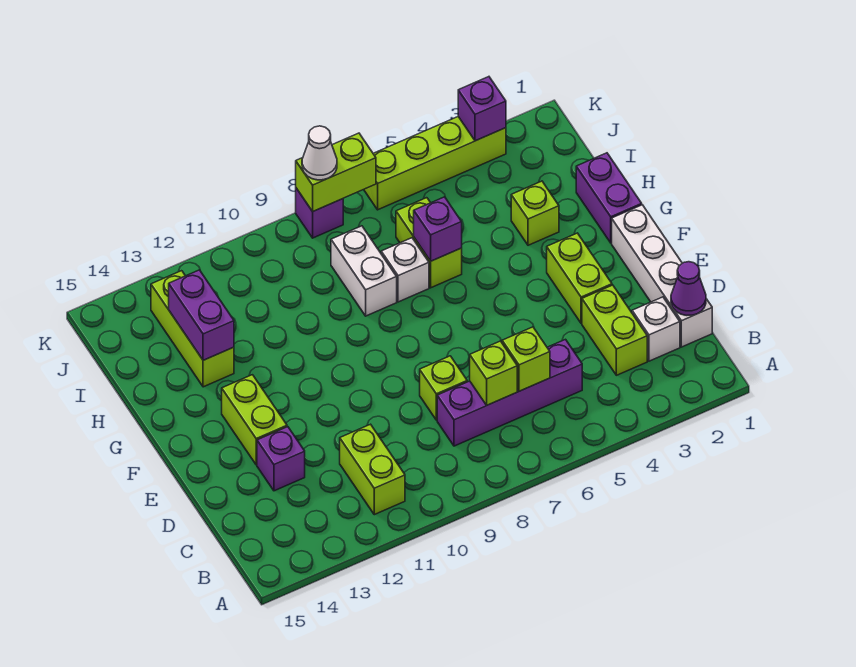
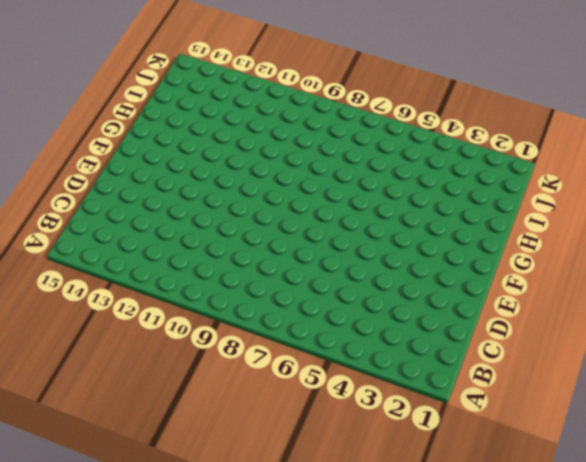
none -> lime brick B11:C11 level 1
none -> white brick C1:F1 level 1
none -> white brick C2 level 1

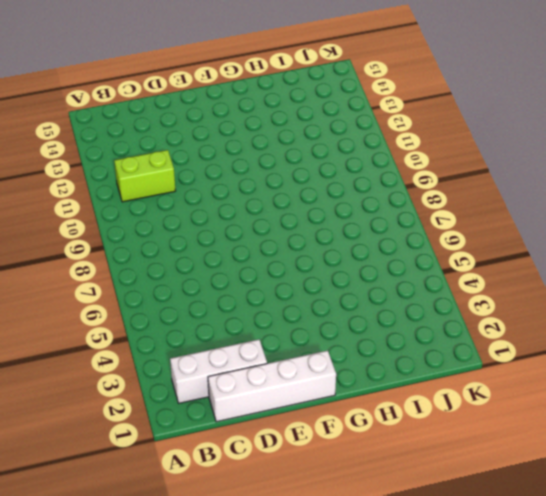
white brick B2:D2 level 1 -> white brick C2 level 1
none -> lime brick C3:D3 level 1
none -> purple brick C5:C8 level 1
none -> lime brick D8 level 1

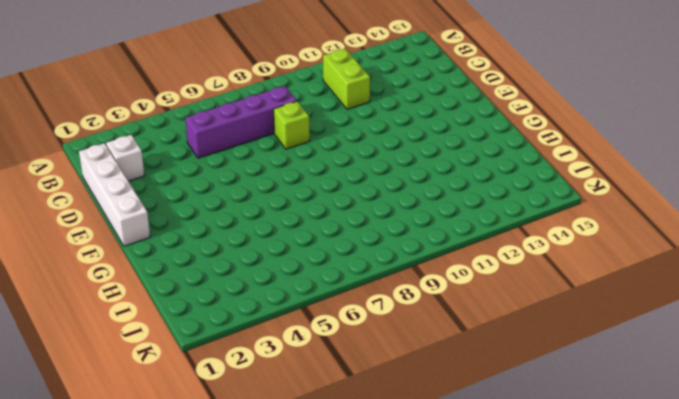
none -> lime brick C3:D3 level 1
none -> purple brick D13 level 1
none -> lime brick E3:F3 level 1

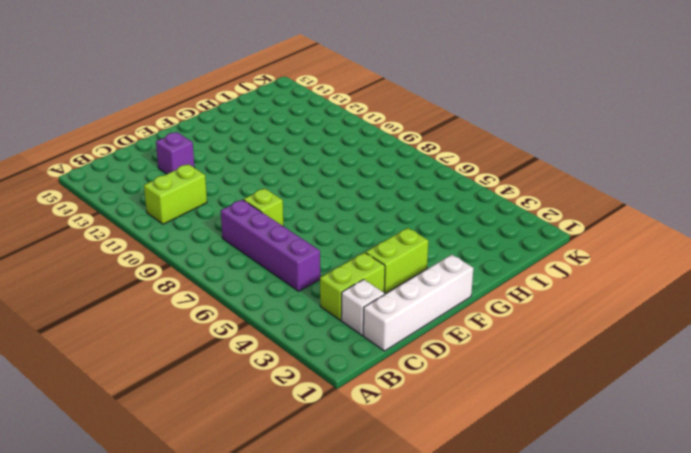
none -> lime brick E13:F13 level 1
none -> purple brick G1:H1 level 1
none -> lime brick H3 level 1

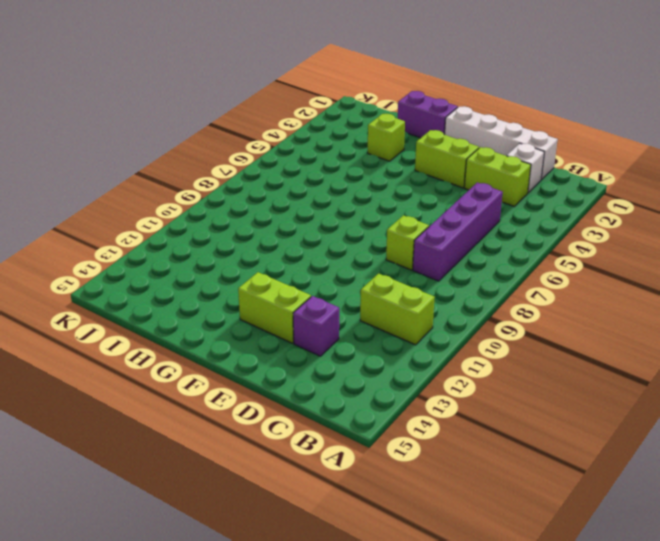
none -> lime brick H6:I6 level 1
none -> white brick H7 level 1
none -> white brick H8:I8 level 1

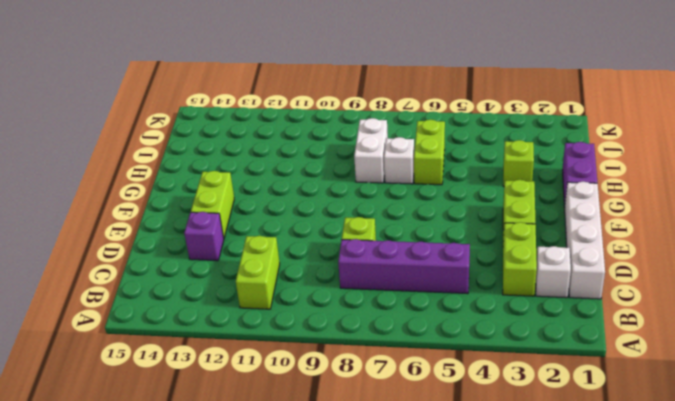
none -> lime brick H13:J13 level 1
none -> lime brick K3:K6 level 1
none -> purple brick K8 level 1

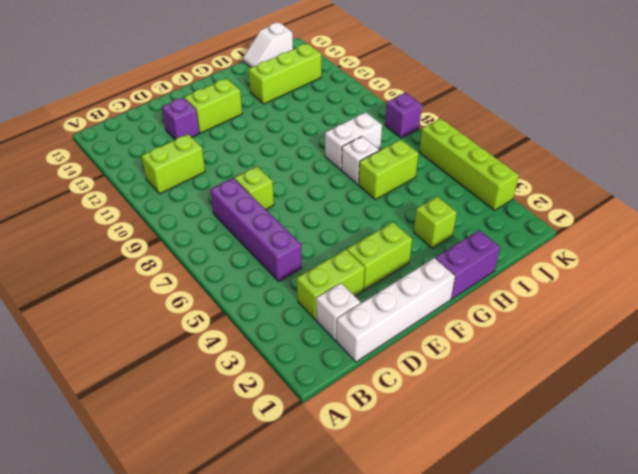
white slope I15:J15 level 1 top J -> none
none -> purple cone C1 level 2
none -> lime brick C6 level 2
none -> lime brick C7 level 2

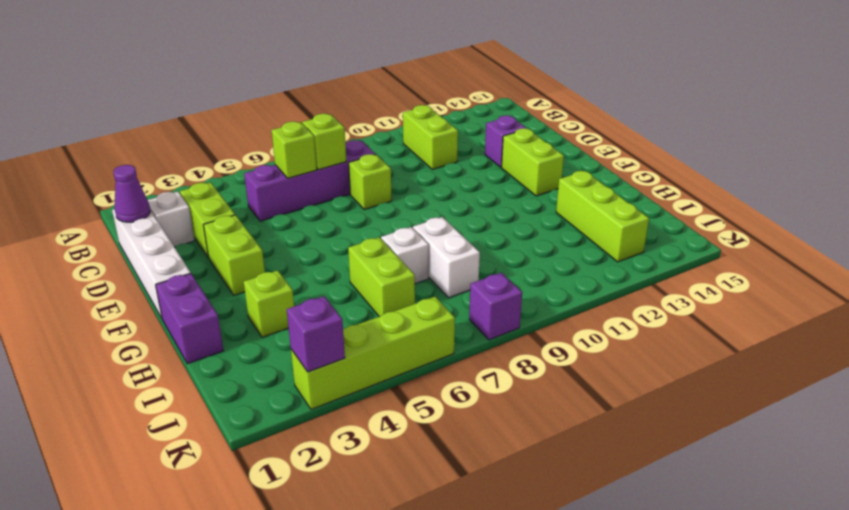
none -> purple brick H6 level 2
none -> purple brick H13:I13 level 2
none -> lime brick K7:K8 level 2

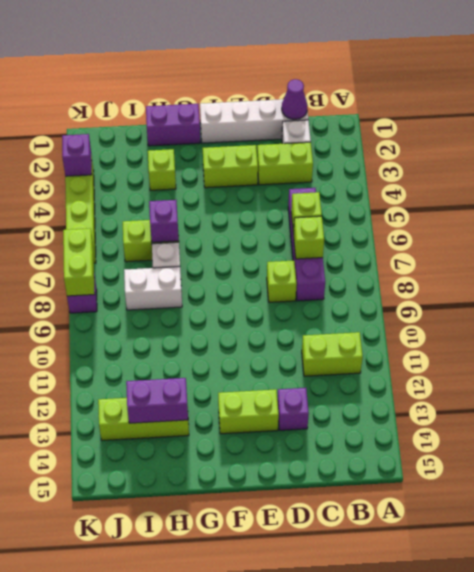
none -> white cone K8 level 3

